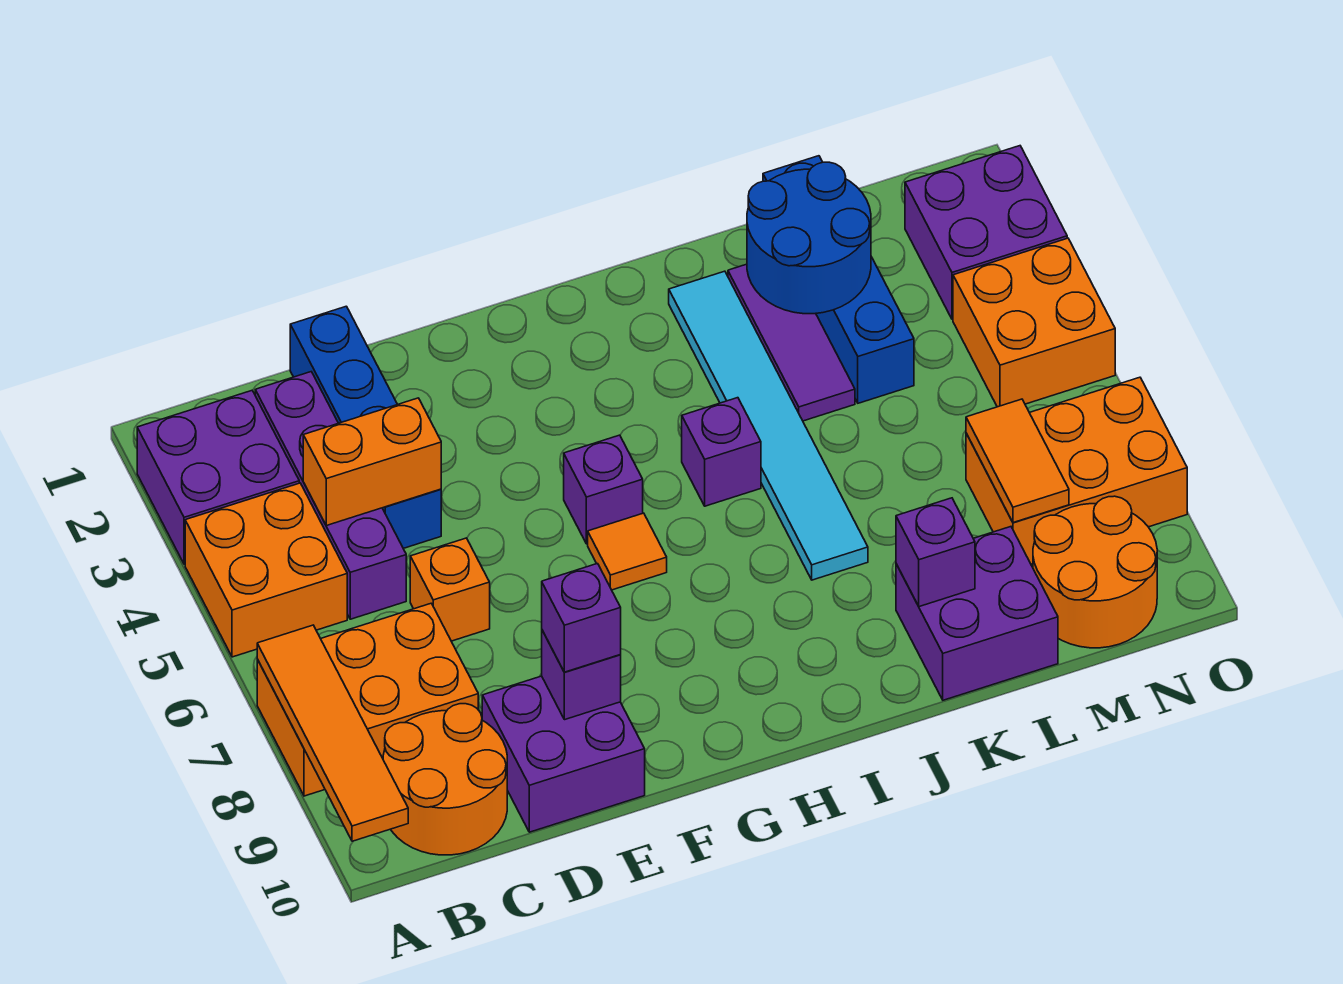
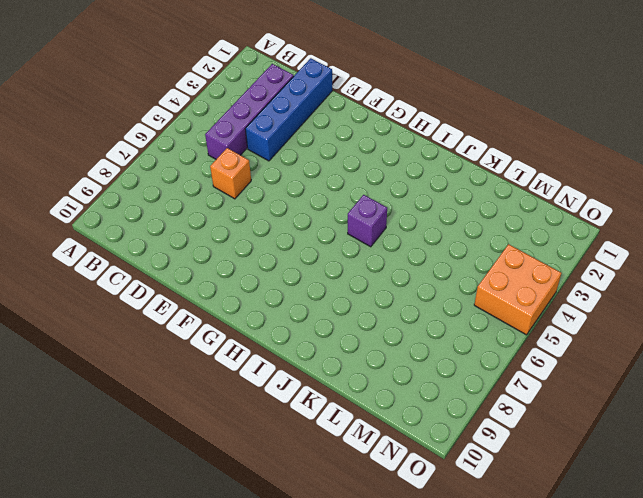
none -> purple brick A2:B3 level 1
none -> orange brick A4:B5 level 1
none -> orange brick A7:C8 level 1

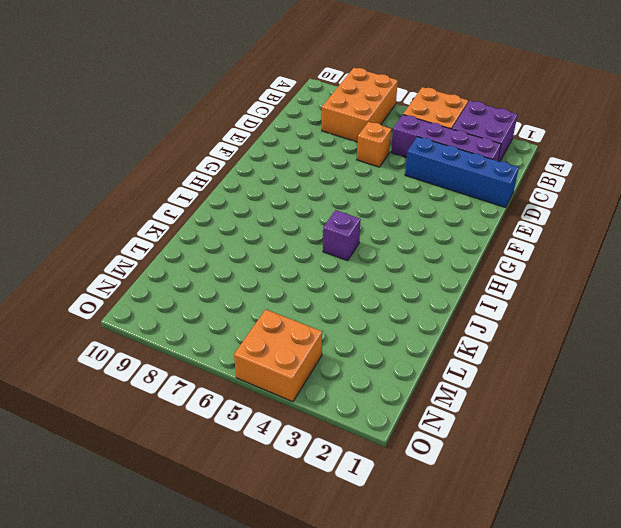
none -> orange round brick B9:C10 level 1
none -> purple brick D9:E10 level 1
none -> purple brick G5 level 1

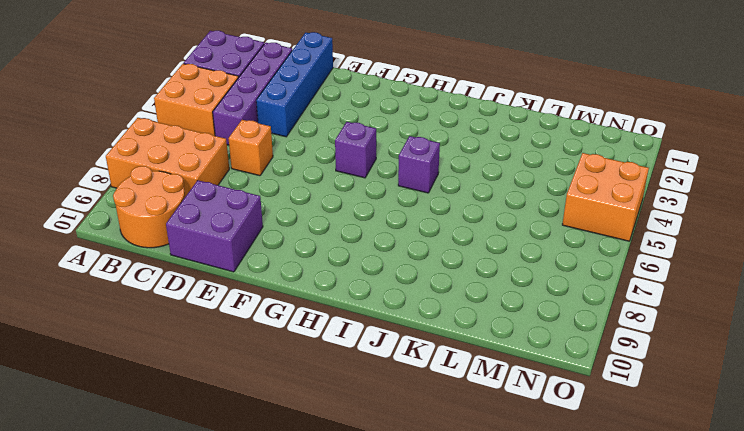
none -> orange tile G6 level 1
none -> cyan tile J2:J7 level 1
none -> purple tile K2:K4 level 1

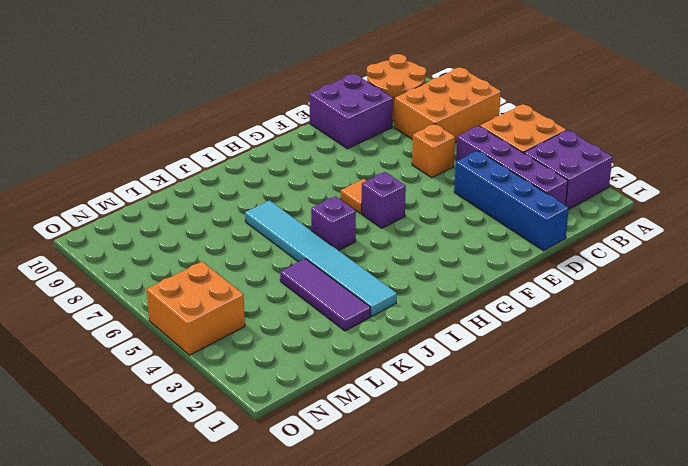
none -> purple brick K9:L10 level 1
none -> blue brick L1:L4 level 1
none -> orange brick M7:O8 level 1

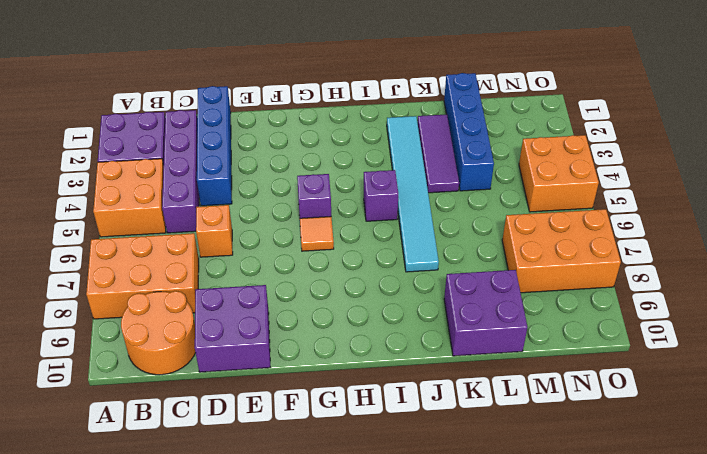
none -> orange round brick M9:N10 level 1
none -> purple brick N2:O3 level 1
none -> orange tile A7:A10 level 2

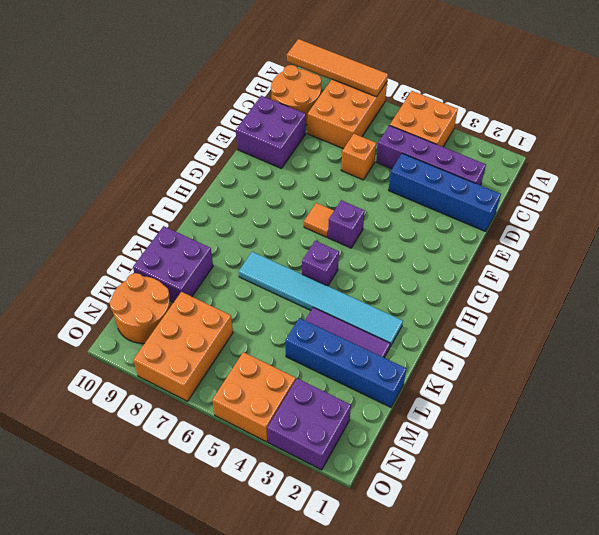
none -> purple brick A2:B3 level 1
none -> orange brick C4:D4 level 2
none -> purple brick E9 level 2

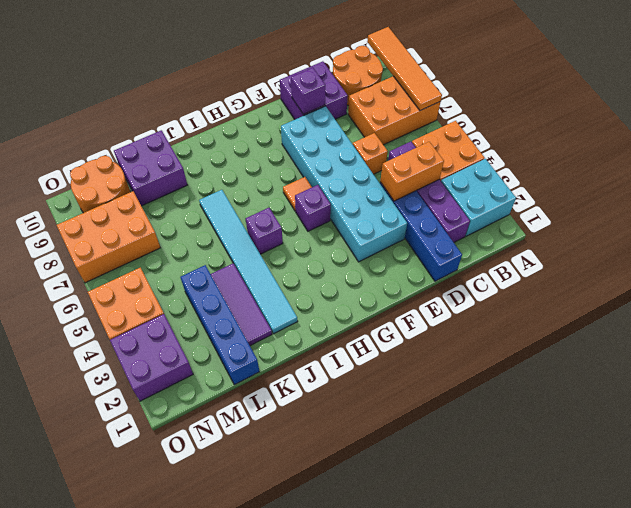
cyan brick A2:B3 level 1 -> purple brick A2:B3 level 1
cyan brick E3:F8 level 1 -> none
none -> blue round brick K2:L3 level 2
none -> purple brick K9 level 2
none -> orange tile M7:M8 level 2

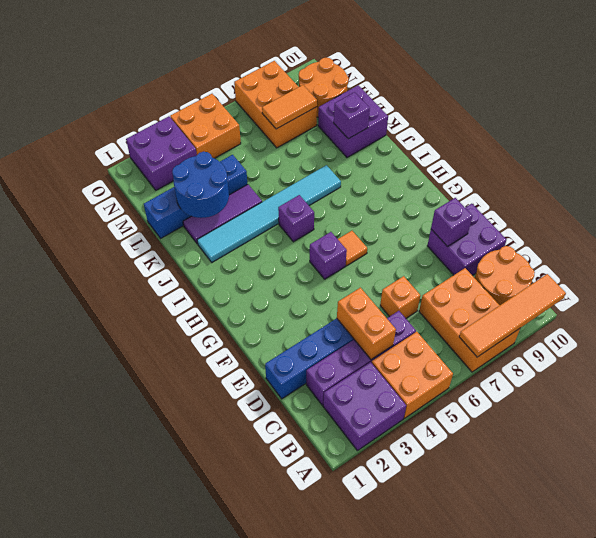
none -> purple brick E9 level 3

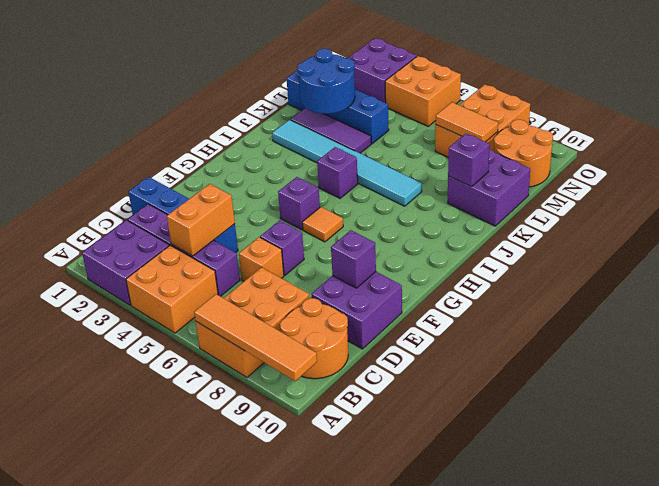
purple brick E6 level 1 -> purple brick E9 level 3

